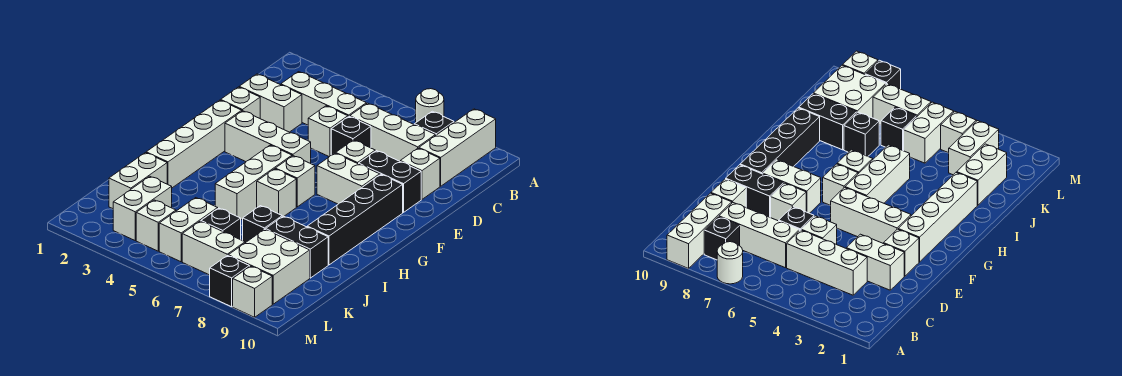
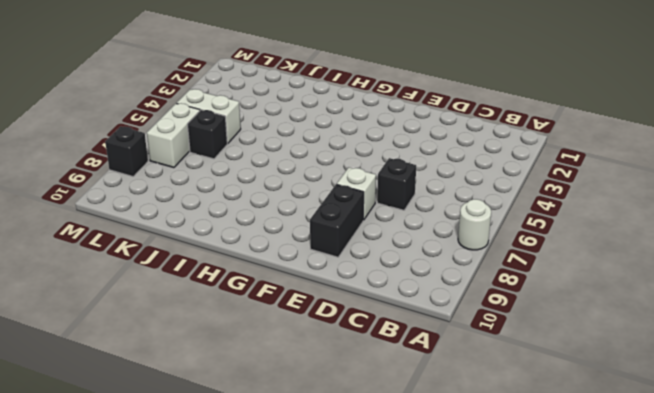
none -> white brick A9:C9 level 1
none -> black brick B8 level 1
none -> white brick C3:C5 level 1
none -> white brick C6:C8 level 1

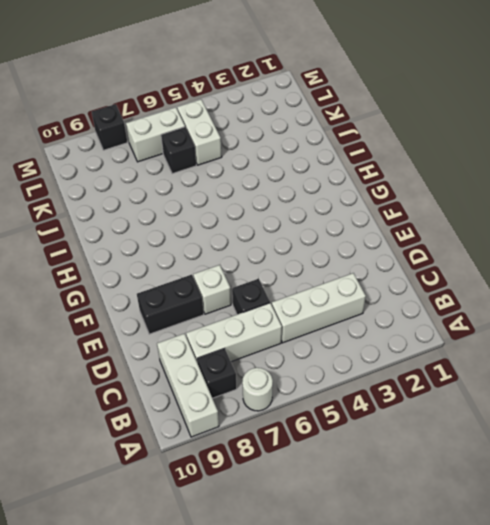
none -> white brick D2:D3 level 1
none -> white brick D5 level 1
none -> white brick D9 level 1
none -> white brick E2 level 1

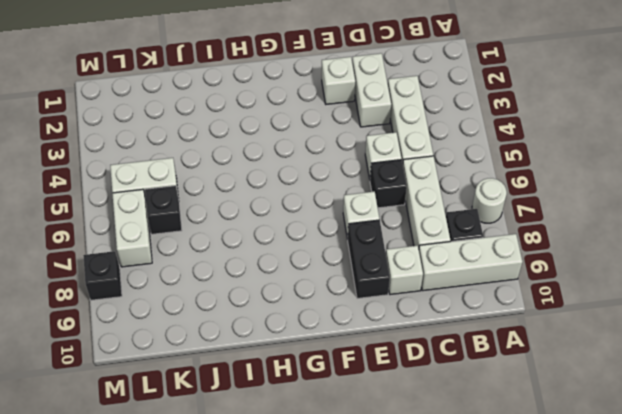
none -> white brick F2:I2 level 1
none -> white brick F3:F5 level 1
none -> white brick F7:F8 level 1
none -> black brick F9:I9 level 1

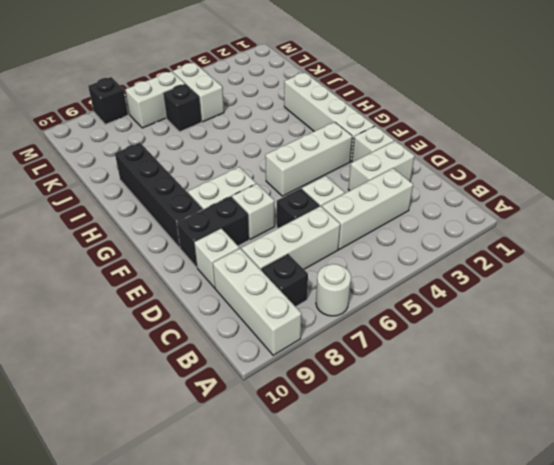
none -> white brick G5:I5 level 1
none -> white brick G6 level 1
none -> white brick H6 level 1
none -> white brick J2:K2 level 1

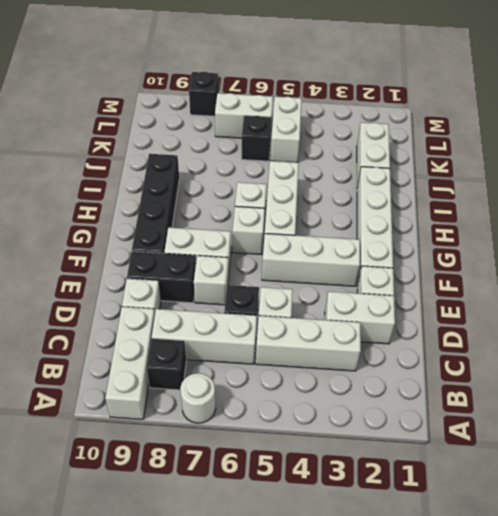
none -> black brick J7 level 1
none -> black brick J8:J9 level 1
none -> white brick K3:L3 level 1
none -> white brick K8:L9 level 1

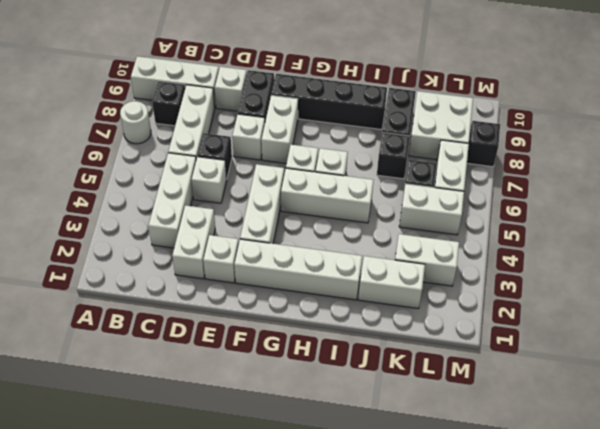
none -> white brick L4 level 1
none -> white brick M9 level 1

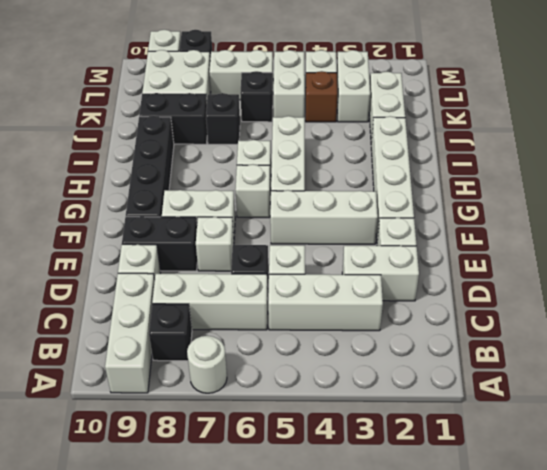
brown brick K4 level 1 -> none

